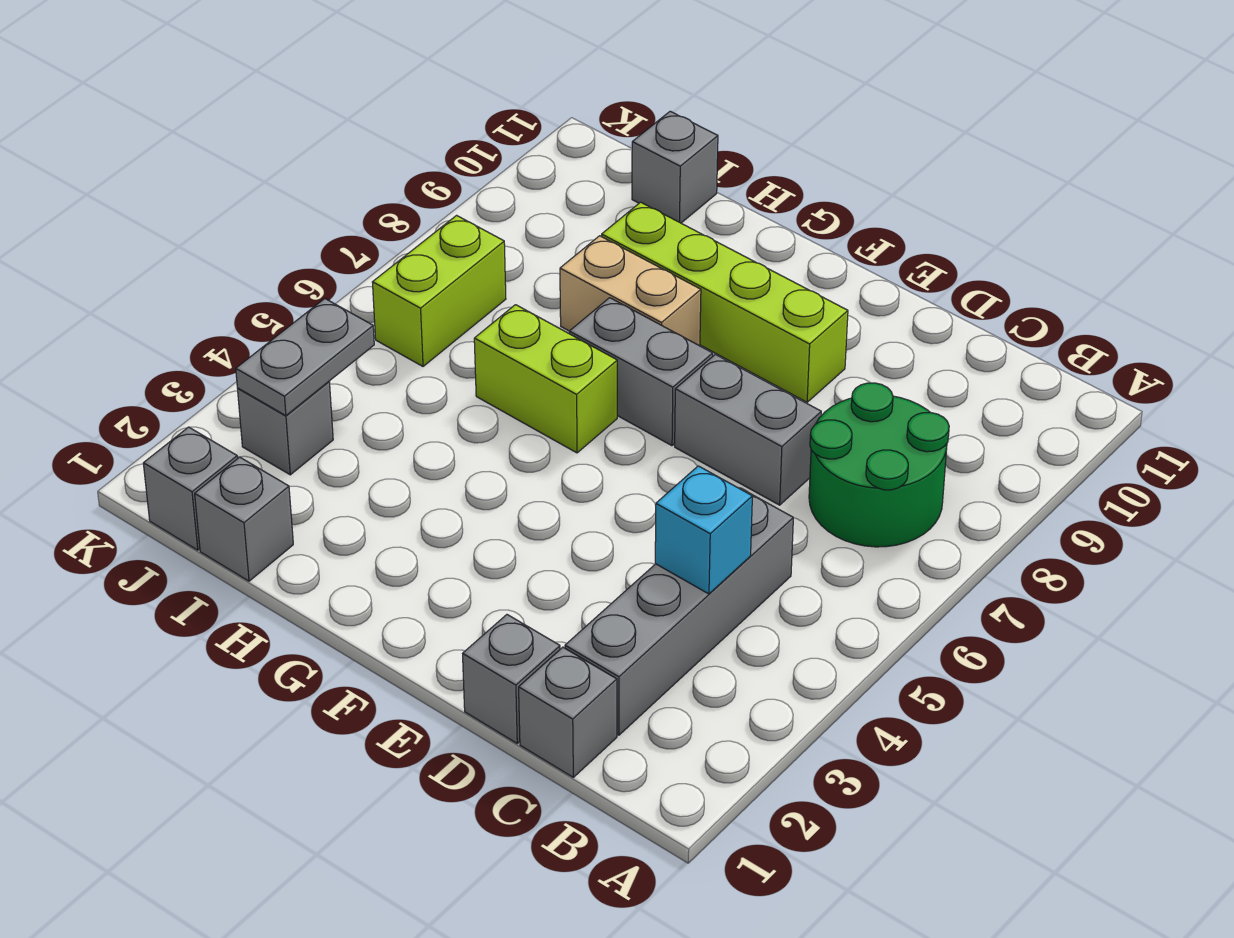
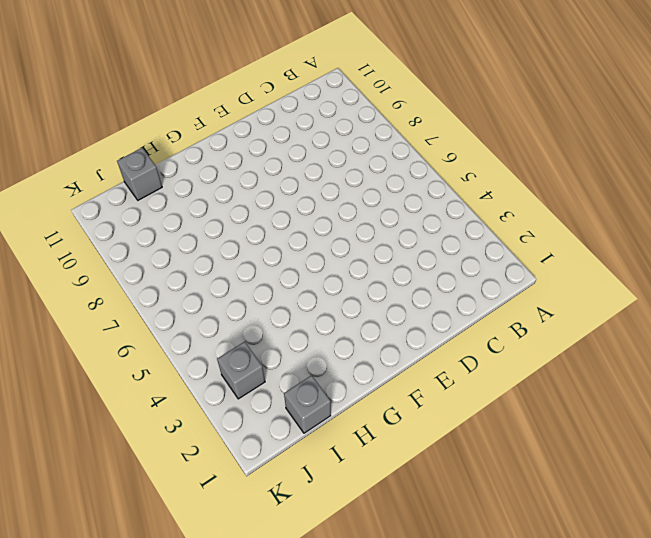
none -> green round brick B7:C8 level 1
none -> grey brick C1 level 1
none -> grey brick C2:C5 level 1

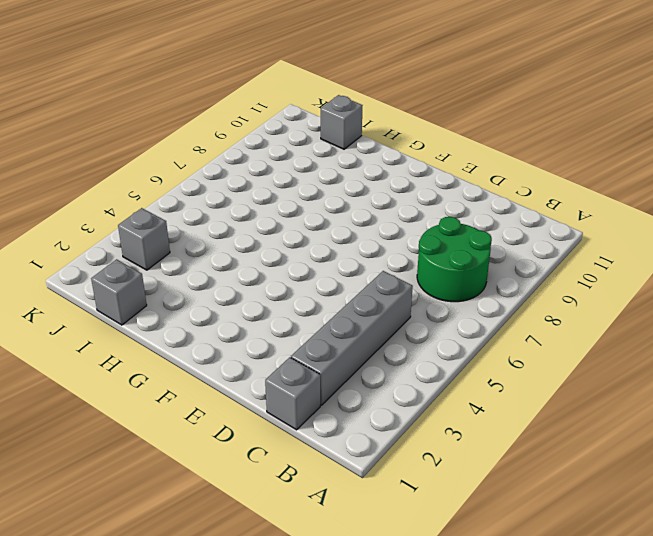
none -> grey brick D1 level 1
none -> grey brick D7:E7 level 1
none -> lime brick E9:H9 level 1

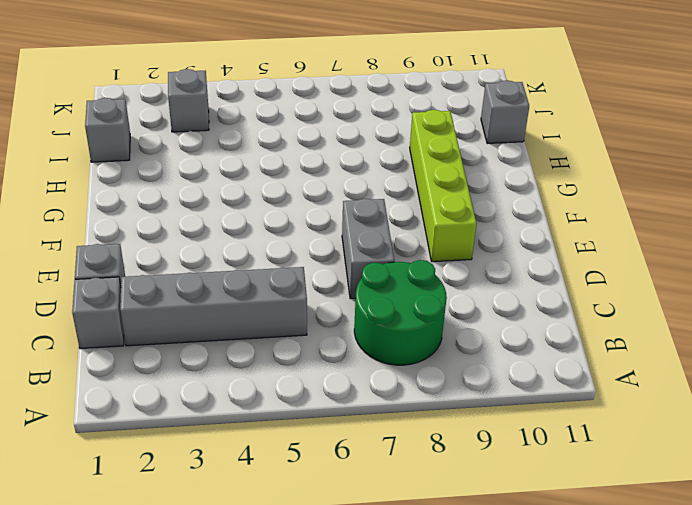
none -> grey brick F7:G7 level 1
none -> lime brick G6:H6 level 1
none -> tan brick G8:H8 level 1

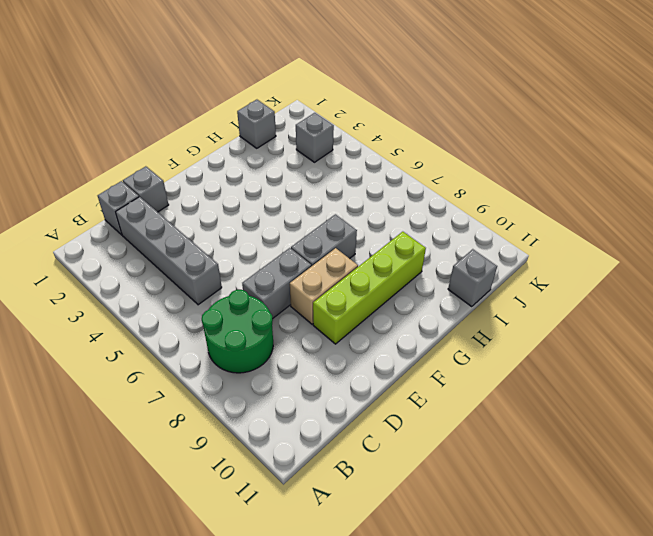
tan brick E8:F8 level 1 -> tan brick G8:H8 level 1
none -> lime brick G6:H6 level 1
none -> grey brick J1 level 1
none -> lime brick J6:J7 level 1

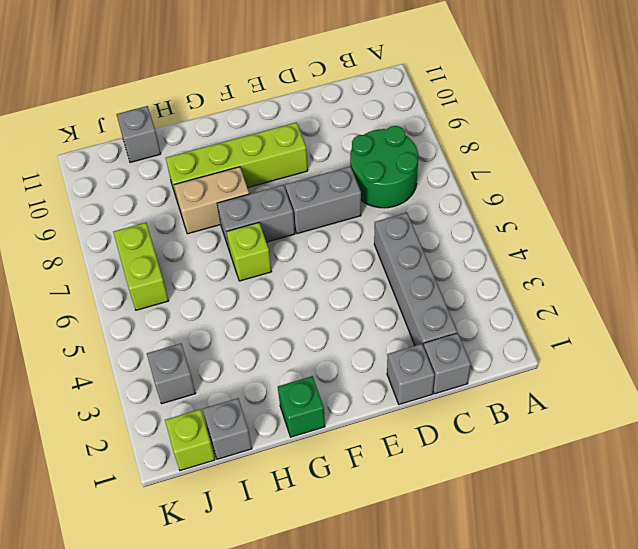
green brick G1 level 1 -> none
lime brick G6 level 1 -> lime brick G6:H6 level 1
lime brick J1 level 1 -> grey brick J1 level 1
none -> cyan brick C4 level 2
none -> grey plate J3:J4 level 2

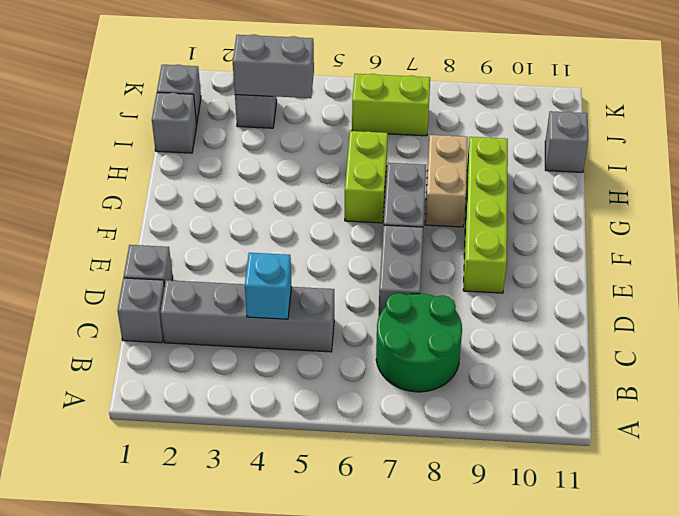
grey brick J3:J4 level 2 -> grey plate J3:J4 level 2

